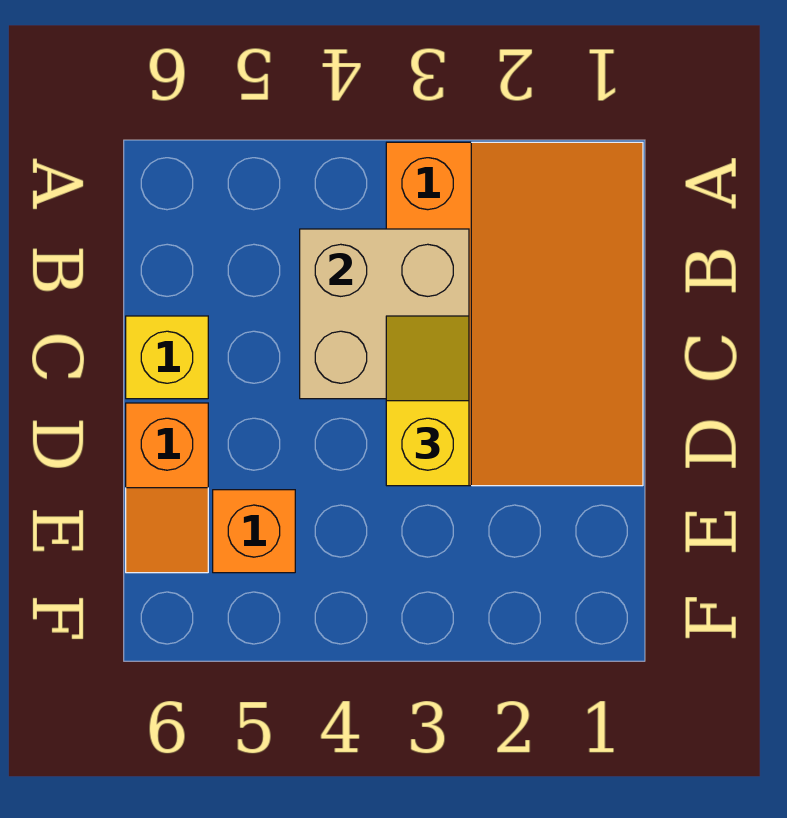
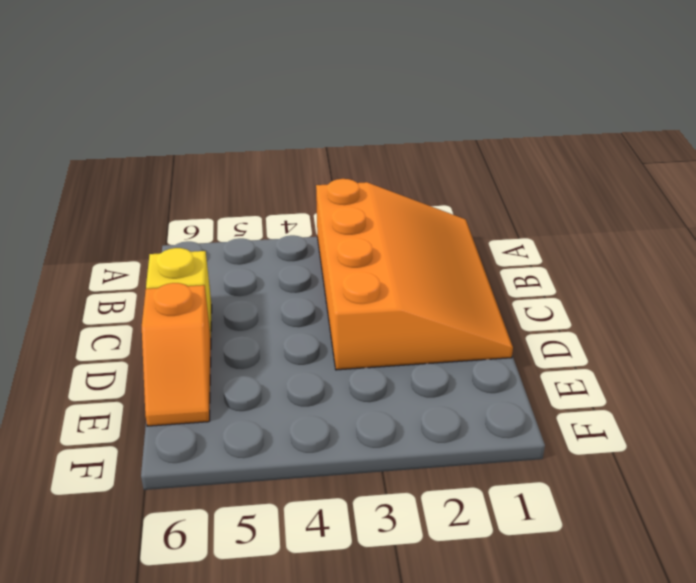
none -> orange brick E5 level 1
none -> tan brick B3:C4 level 2

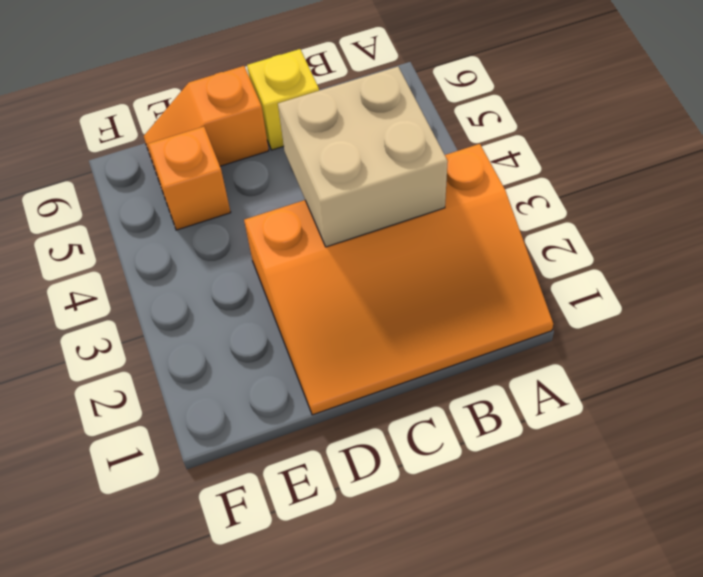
none -> yellow slope C3:D3 level 3 top D

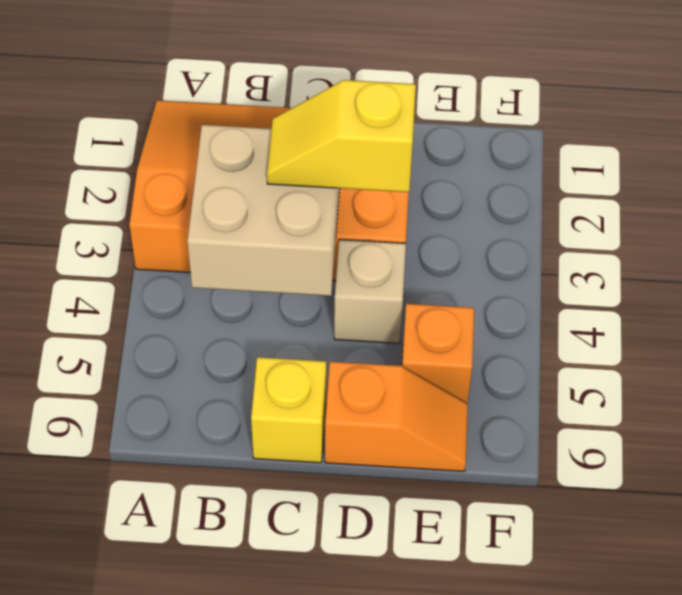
tan brick D4 level 1 -> none

